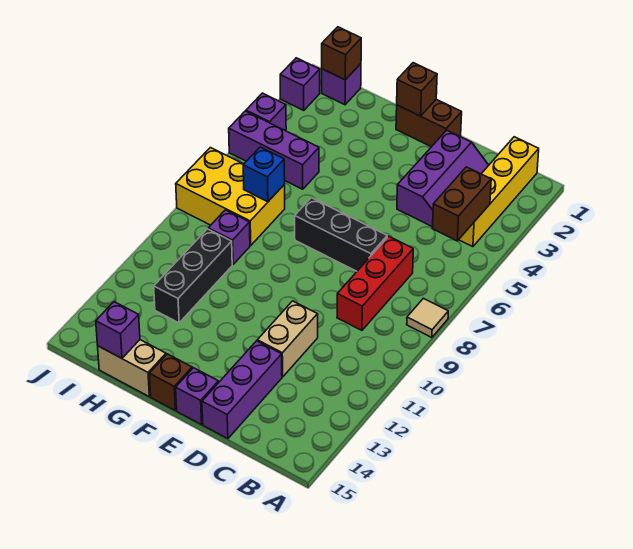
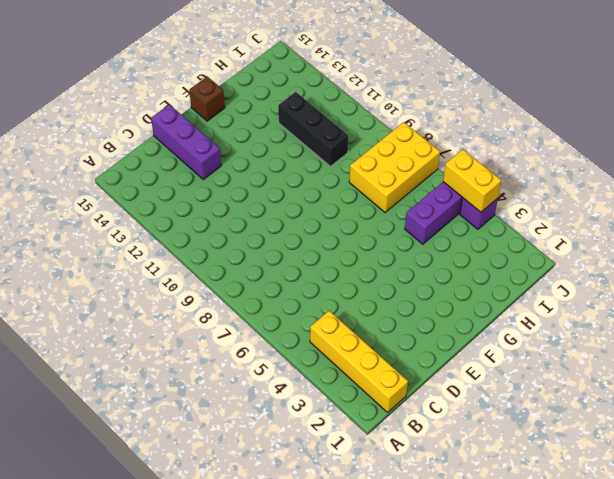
yellow brick J4:J5 level 2 -> none
none -> tan tile A8 level 1
none -> purple slope C2:D4 level 1 top D
none -> red brick C7:C9 level 1

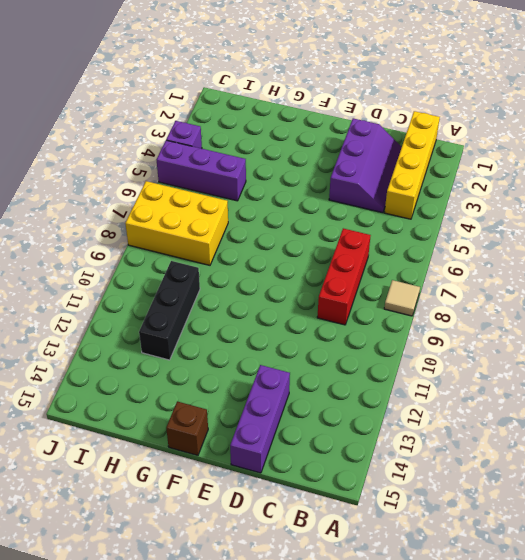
none -> black brick D7:F7 level 1
none -> tan brick D11:D12 level 1
none -> brown brick E1:F1 level 1

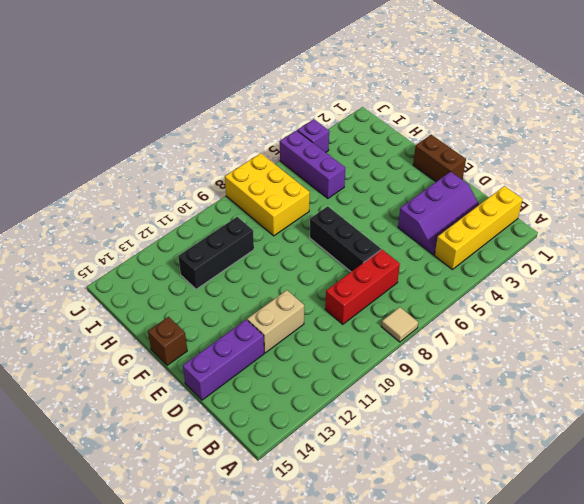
none -> purple brick E15 level 1
none -> tan brick G15:H15 level 1
none -> purple brick H9 level 1

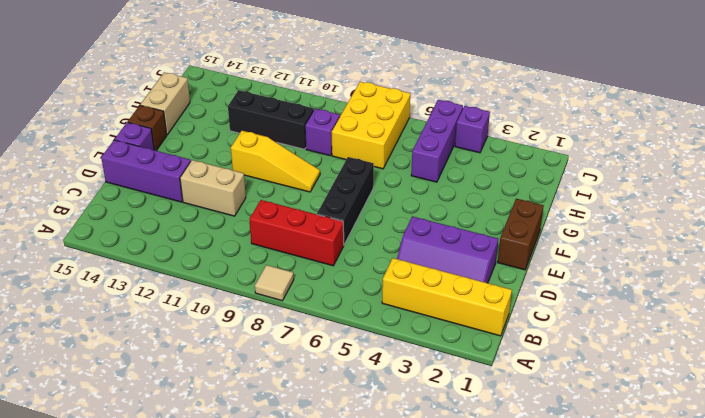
yellow slope F9:F11 level 1 top 11 -> none
none -> purple brick I1 level 1
none -> purple brick J2 level 1
none -> brown brick B4:B5 level 2

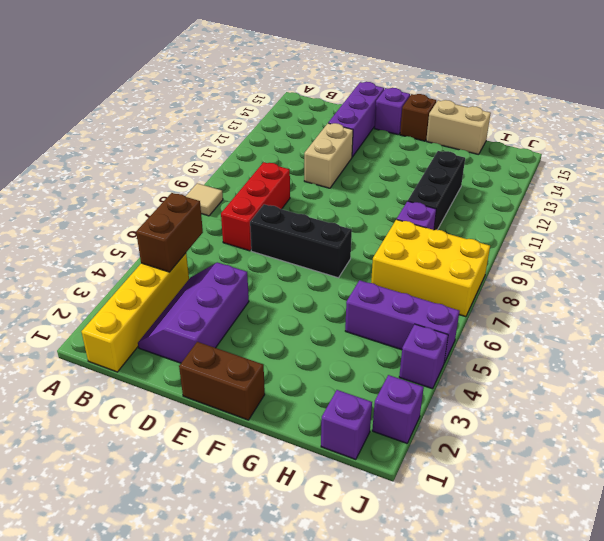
none -> brown brick F1 level 2
none -> blue brick H7 level 2
none -> purple brick H15 level 2

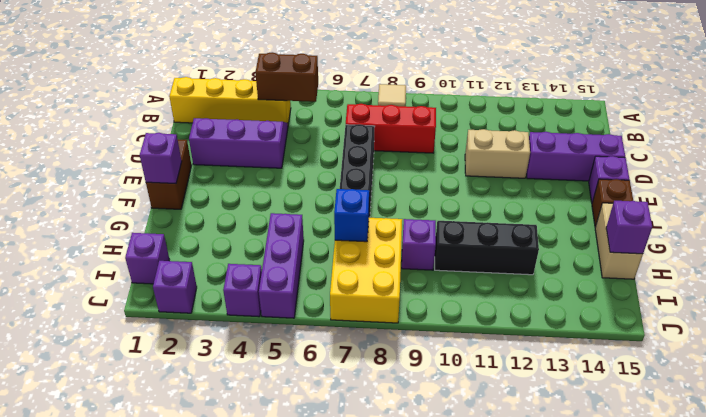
purple brick F1 level 2 -> brown brick F1 level 2
none -> brown brick I1 level 2

